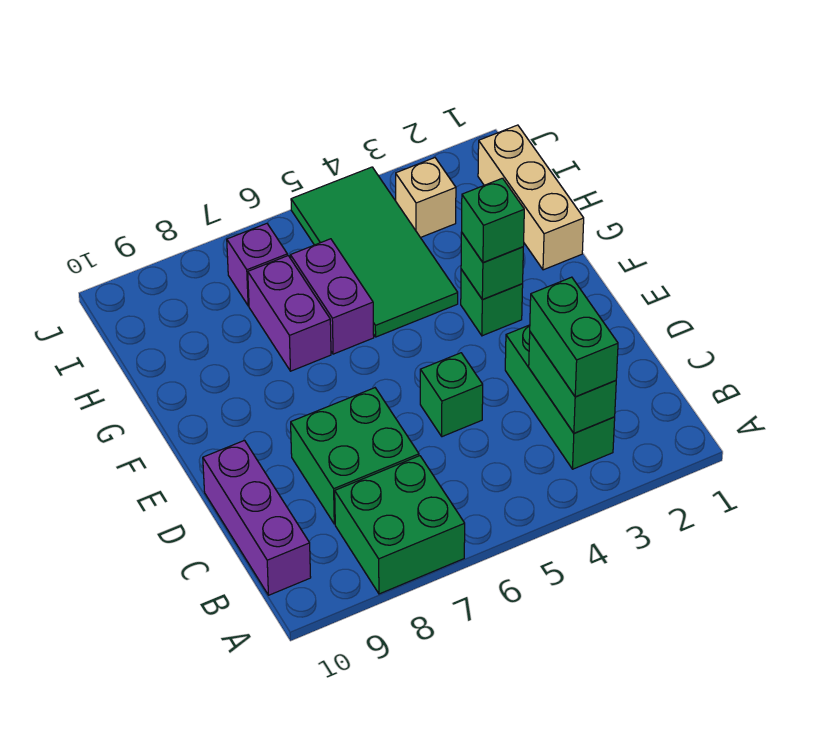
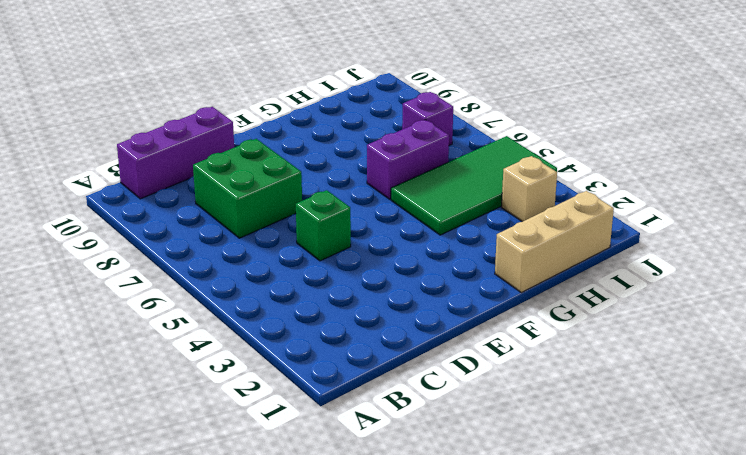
none -> green brick A7:B8 level 1
none -> green brick B3:D3 level 1
none -> green brick F3 level 1

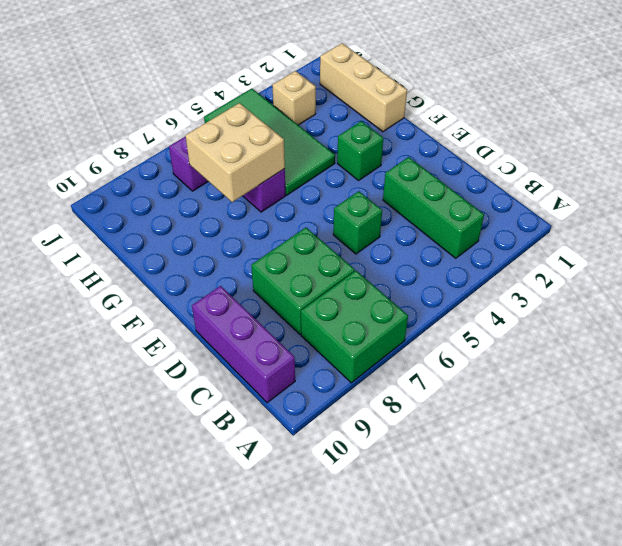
tan brick G6:H7 level 2 -> none
none -> purple brick G7:H7 level 1
none -> green brick B3:C3 level 2
none -> green brick F3 level 2

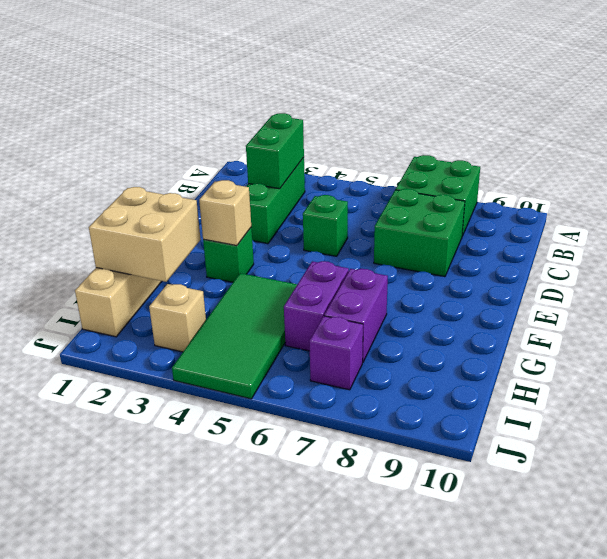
tan brick F3 level 2 -> green brick F3 level 2
tan brick G1:H2 level 2 -> none
none -> purple brick B10:D10 level 1
none -> green brick B3:C3 level 3
none -> green brick F3 level 3

